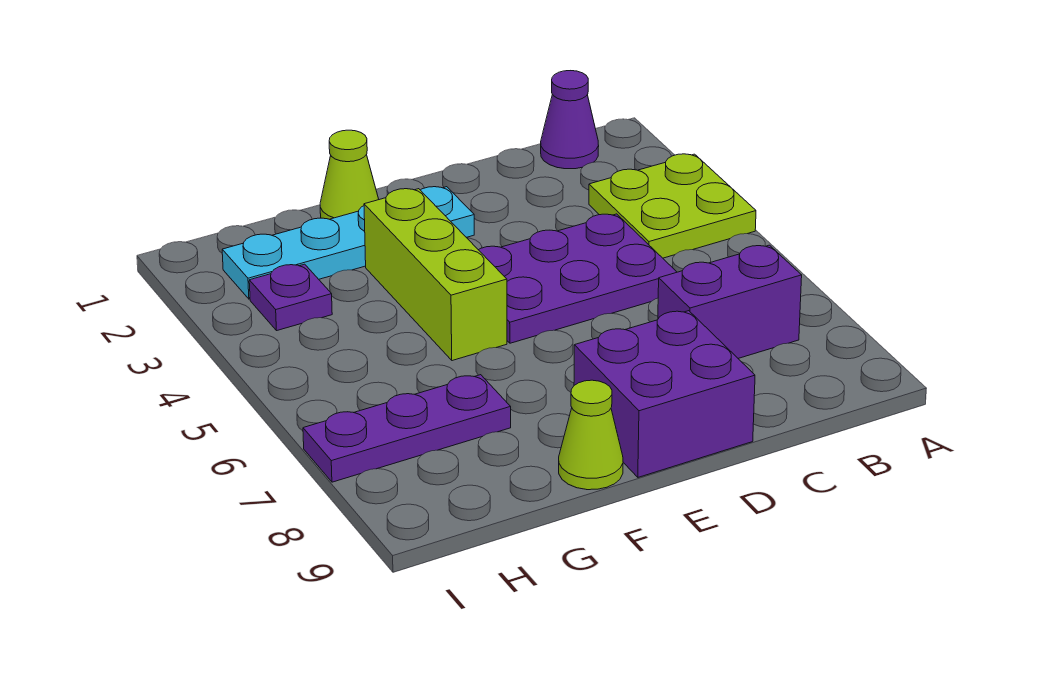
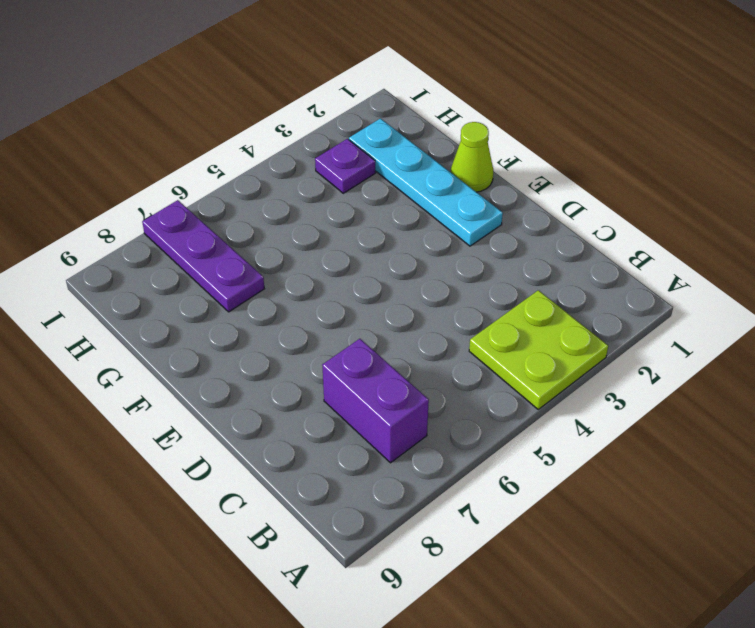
none -> purple cone B1 level 1
none -> purple plate C4:E5 level 1

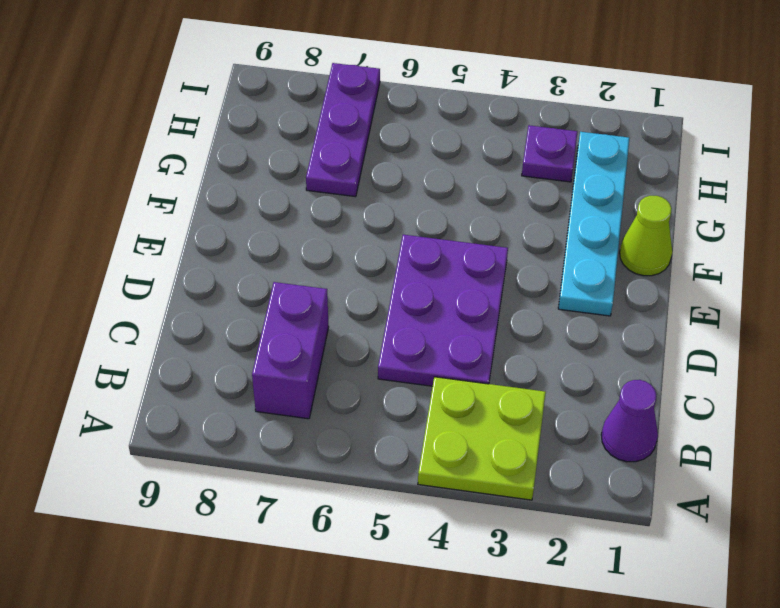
none -> purple brick D8:E9 level 1
none -> lime brick F3:F5 level 1

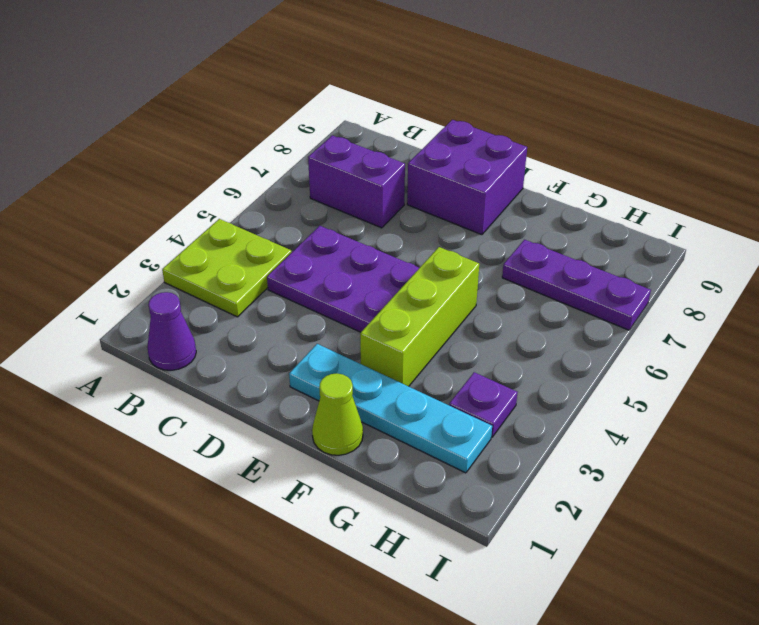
none -> lime cone F9 level 1

